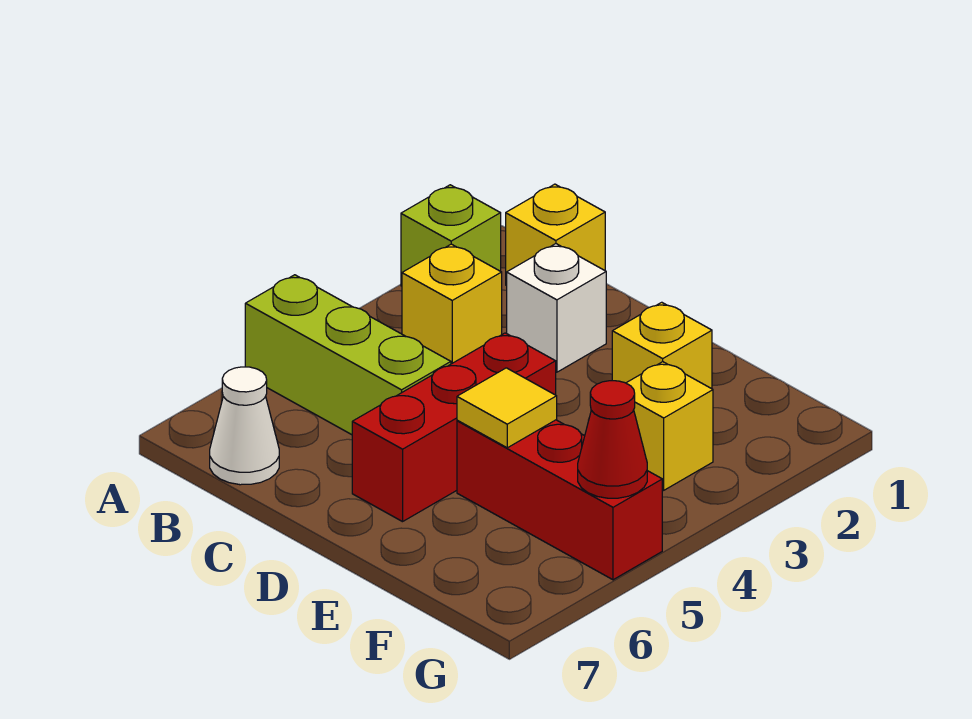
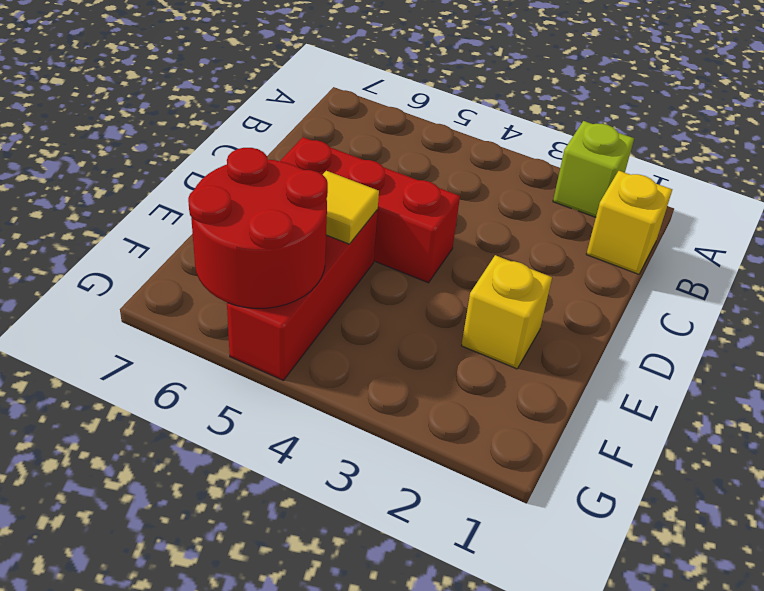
red round brick F5:G6 level 2 -> red cone G5 level 2
none -> lime brick A5:C5 level 1
none -> yellow brick B3 level 1
none -> white cone B7 level 1

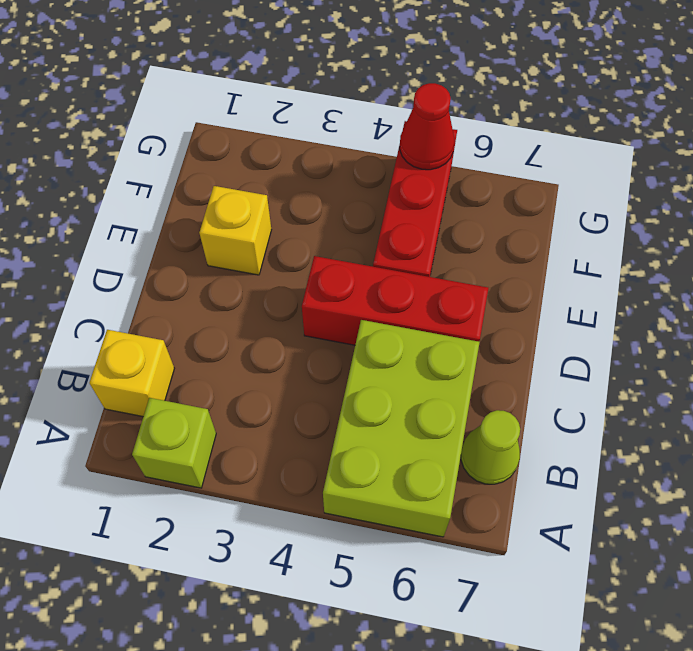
lime brick A5:C6 level 1 -> lime brick A5:C5 level 1
lime cone B7 level 1 -> white cone B7 level 1
none -> yellow brick B3 level 1
none -> white brick C2 level 1
none -> yellow brick F3 level 1

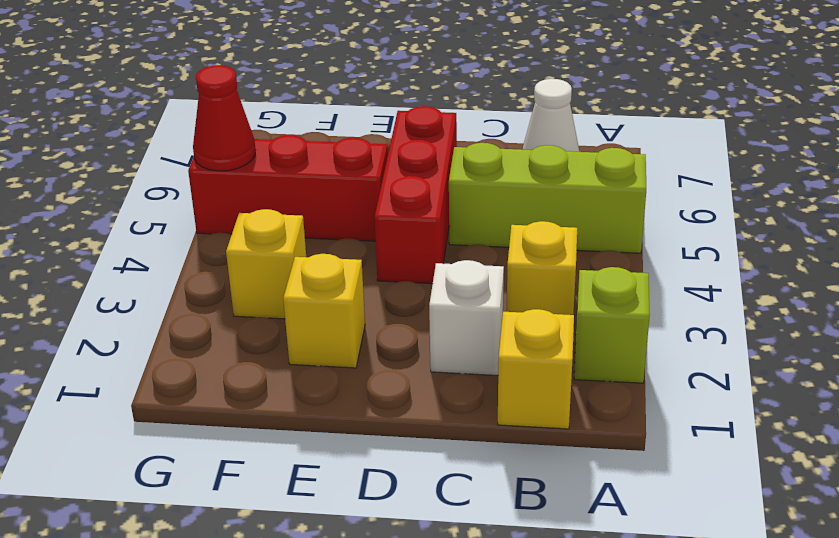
none -> yellow tile E5 level 2

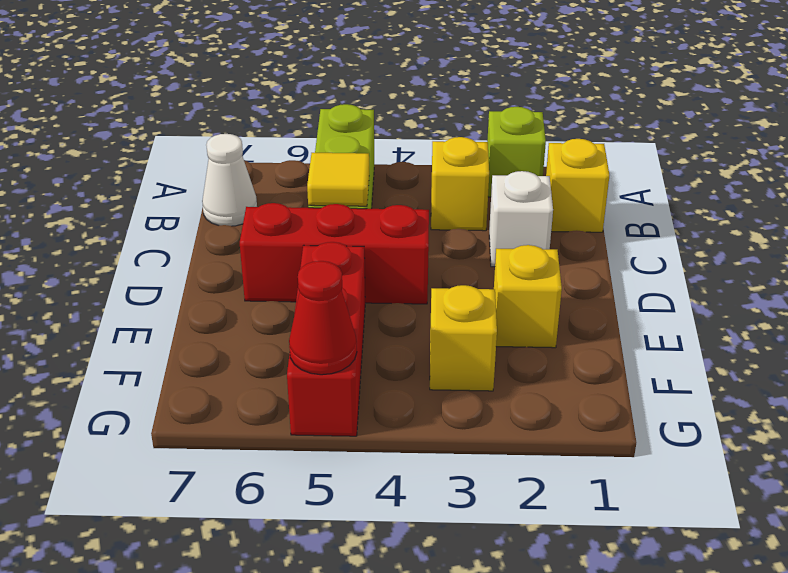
yellow tile C5 level 2 -> yellow tile E5 level 2

